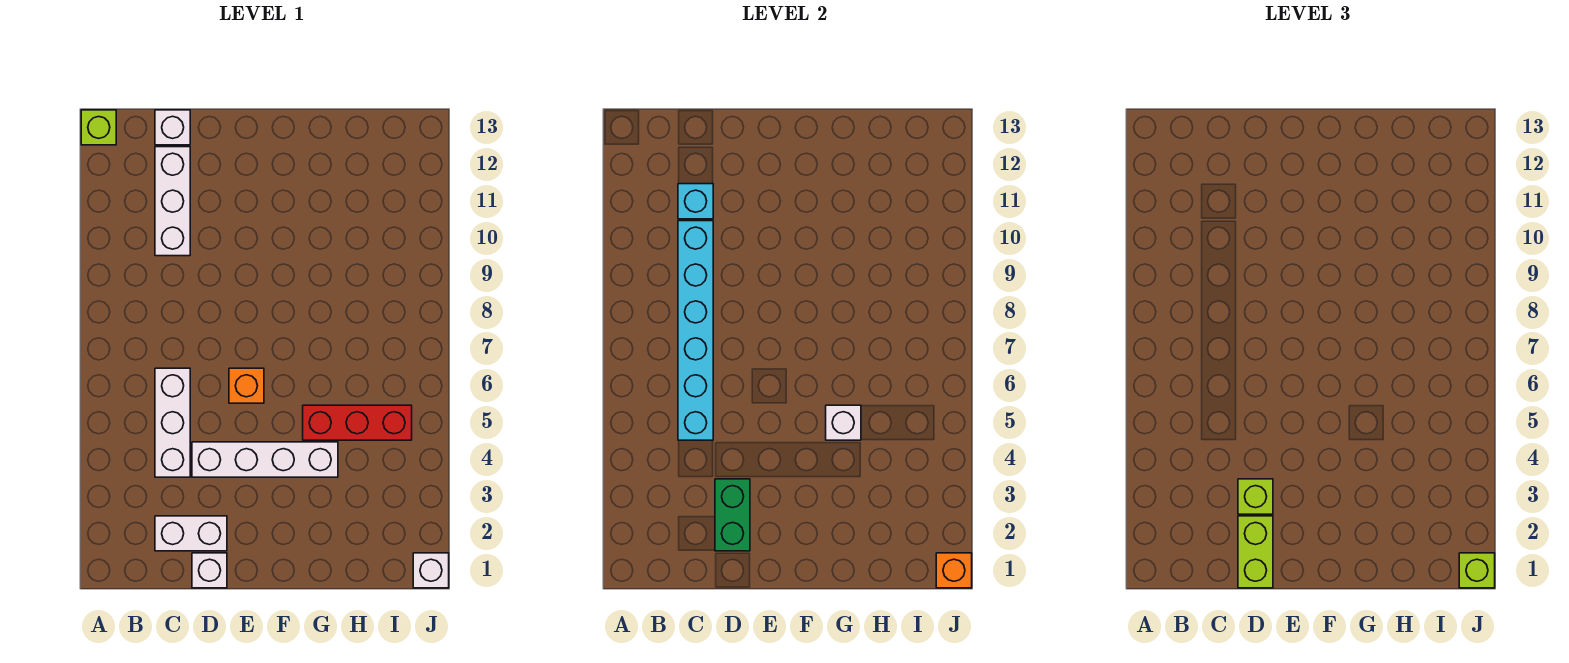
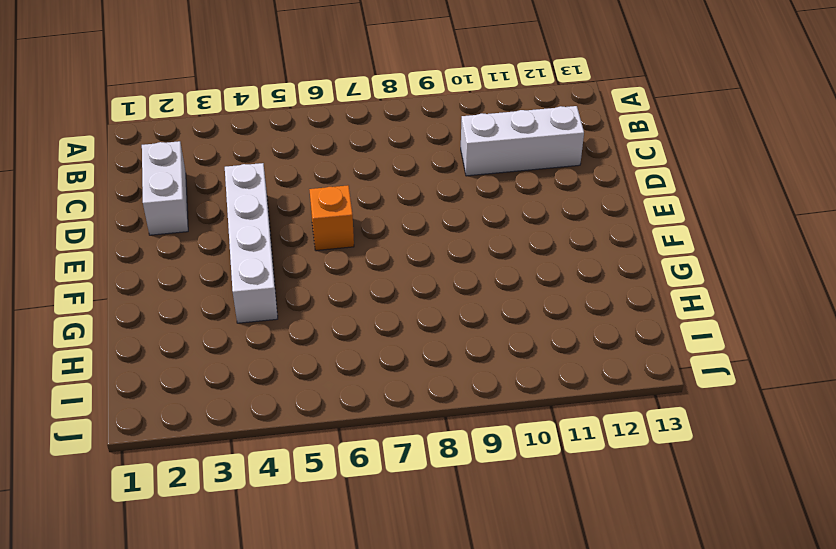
none -> lime brick A13 level 1
none -> white brick C4:C6 level 1
none -> white brick C13 level 1

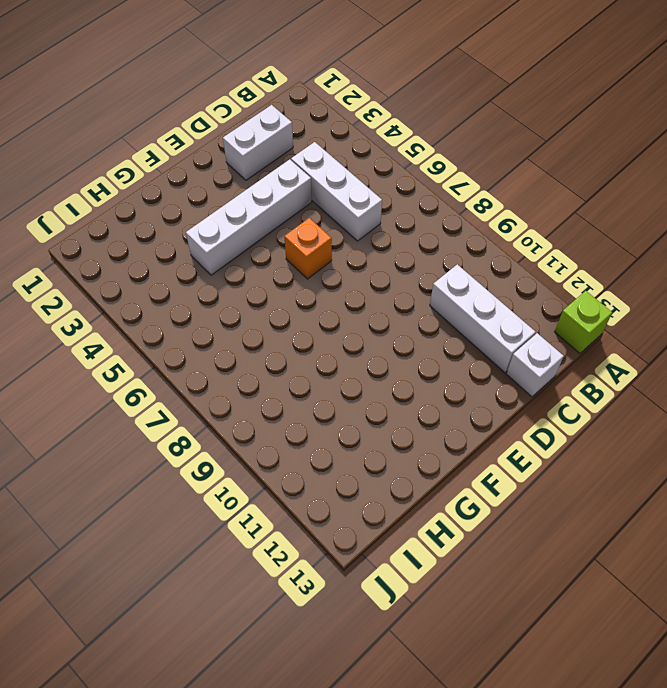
none -> white brick D1 level 1
none -> red brick G5:I5 level 1
none -> white brick J1 level 1

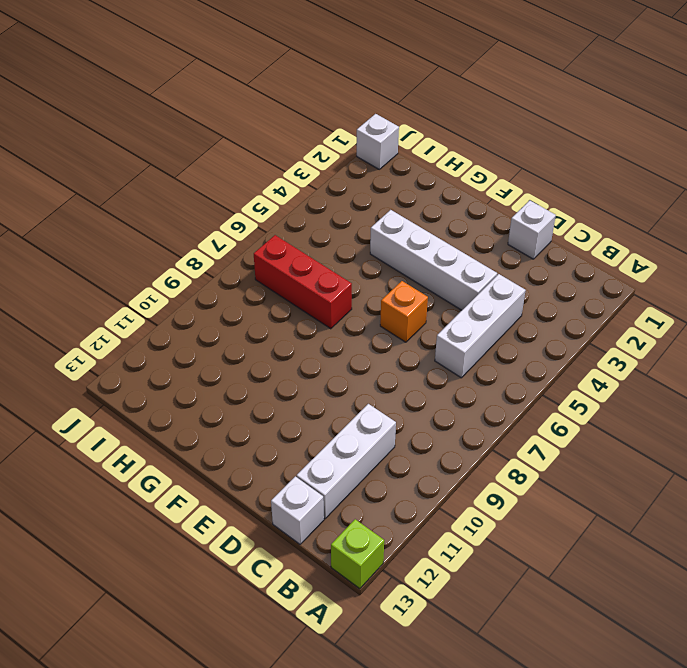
red brick G7:I7 level 1 -> red brick G5:I5 level 1
none -> white brick C2:D2 level 1
none -> cyan brick C5:C10 level 2
none -> cyan brick C11 level 2

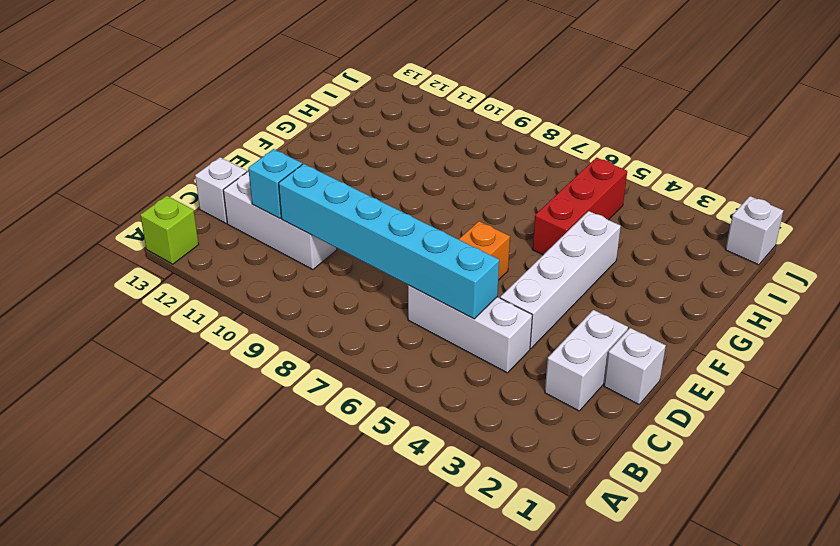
none -> green brick D2:D3 level 2
none -> white brick G5 level 2
none -> orange brick J1 level 2

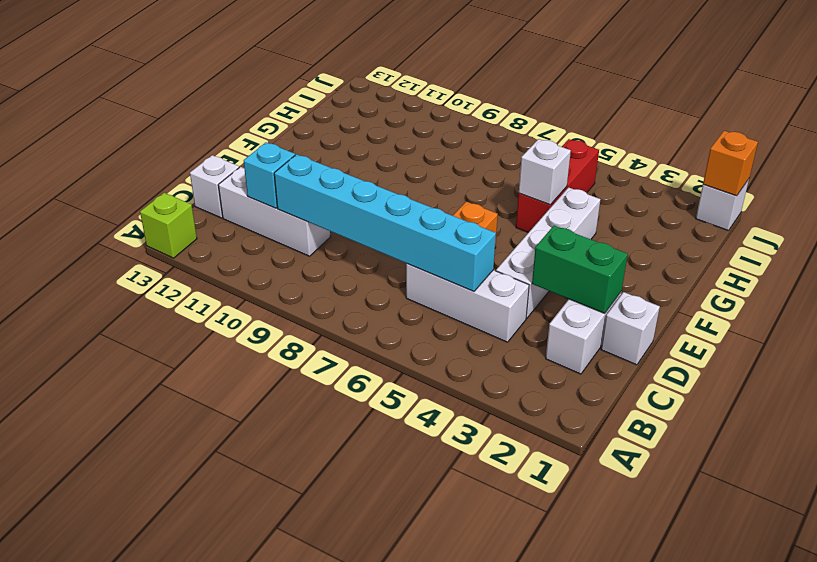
none -> lime brick D1:D2 level 3
none -> lime brick D3 level 3
none -> lime brick J1 level 3

